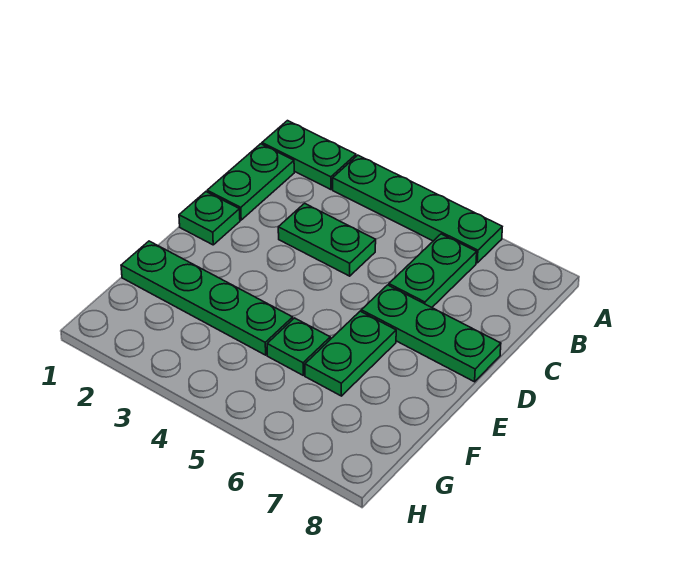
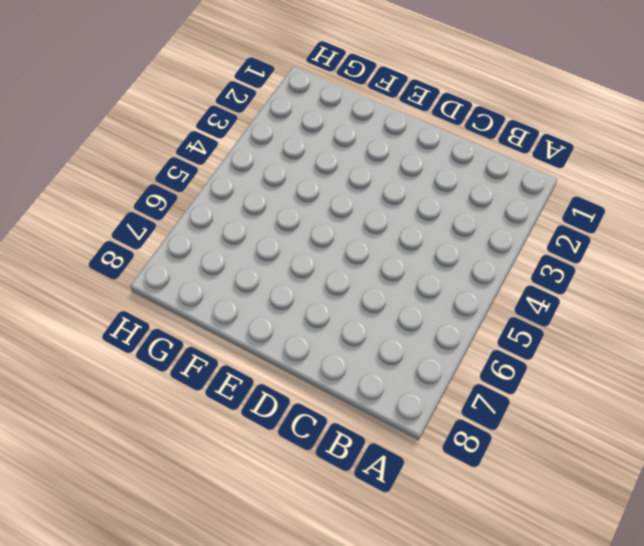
none -> green plate A1:A2 level 1
none -> green plate A3:A6 level 1

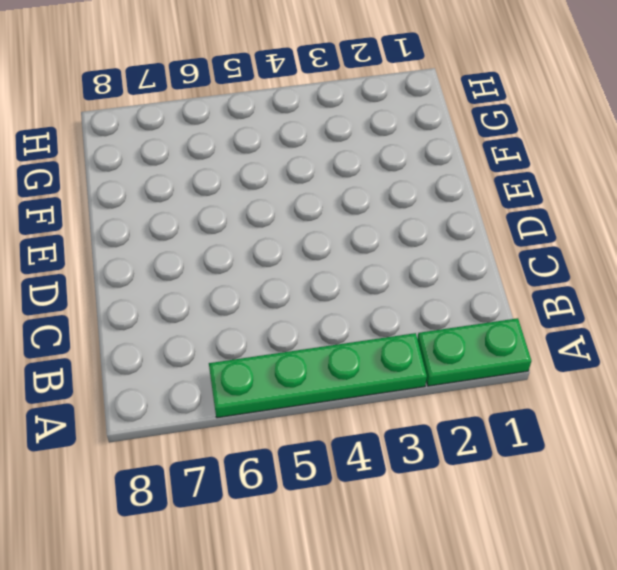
none -> green plate B1:C1 level 1
none -> green plate B6:C6 level 1

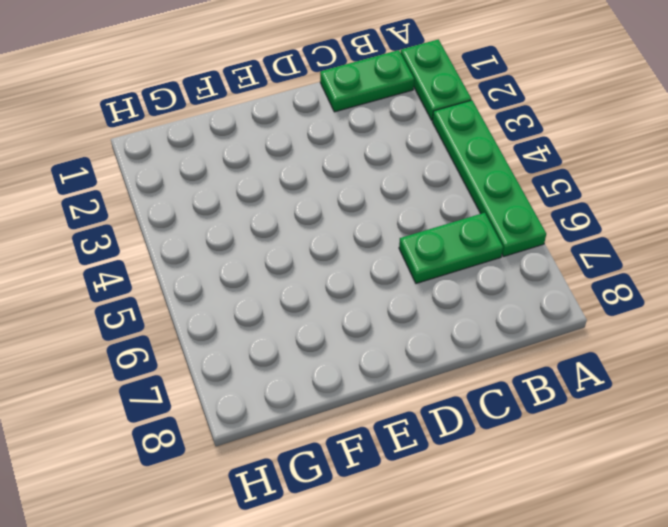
none -> green plate C3:C4 level 1
none -> green plate D1 level 1

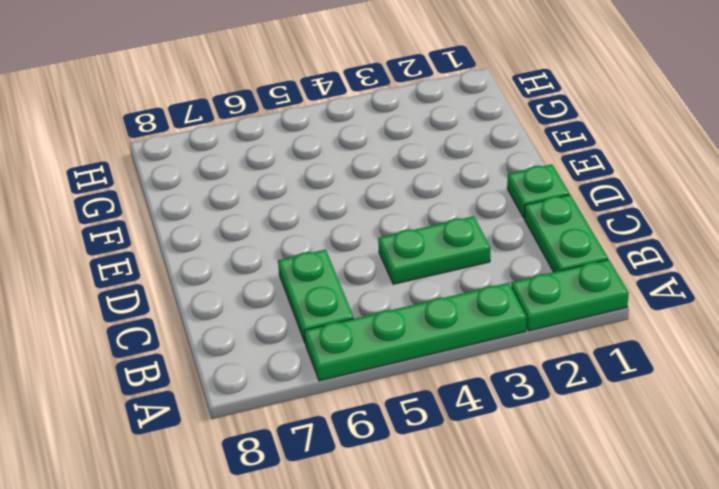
none -> green plate D6:D8 level 1
none -> green plate E6:F6 level 1

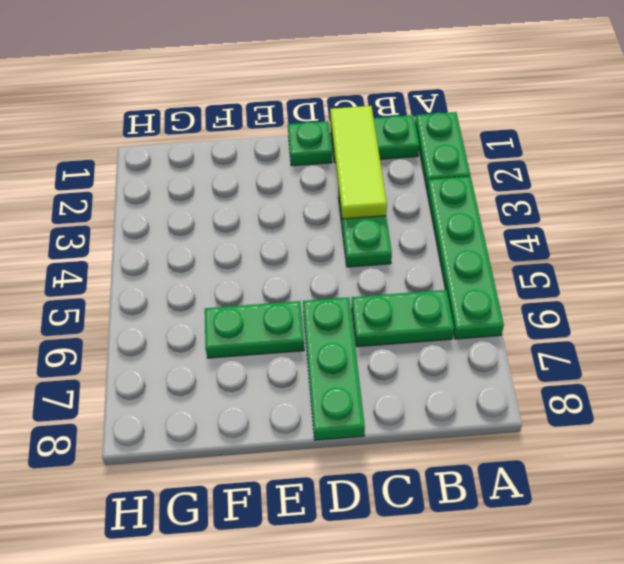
lime tile C1:C3 level 2 -> none
none -> green plate F1:F4 level 1
none -> green plate F5 level 1

